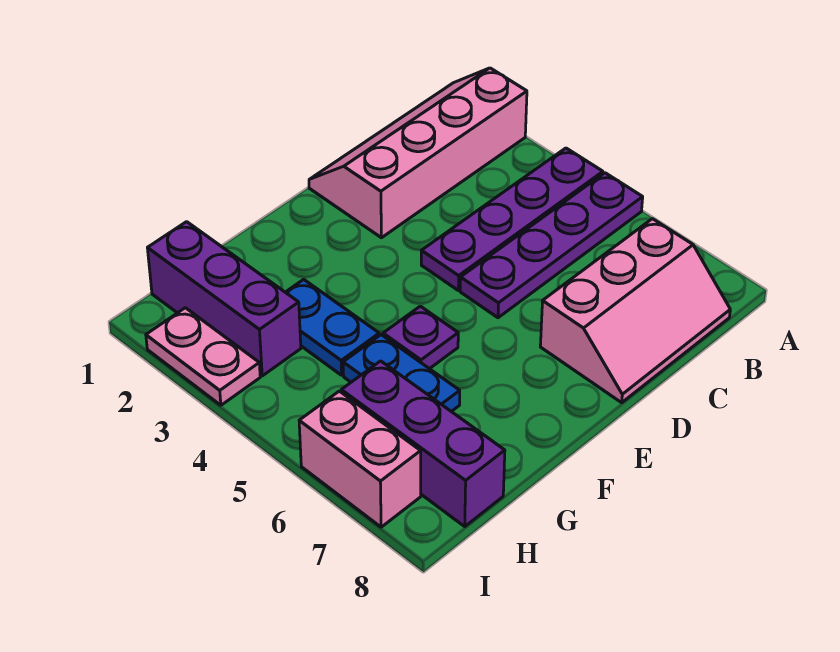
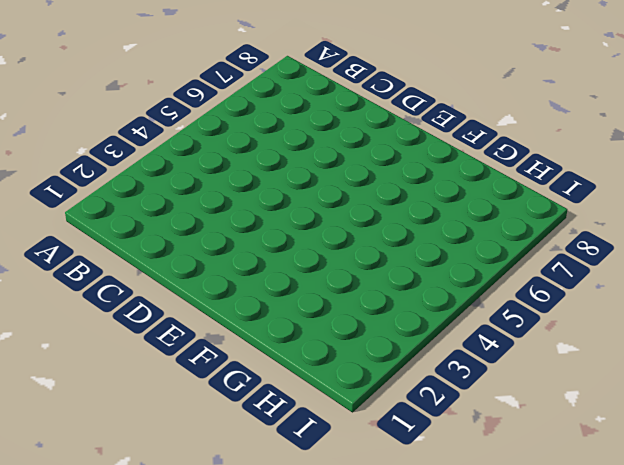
none -> pink slope A1:D2 level 1 top 2
none -> purple plate A4:D4 level 1

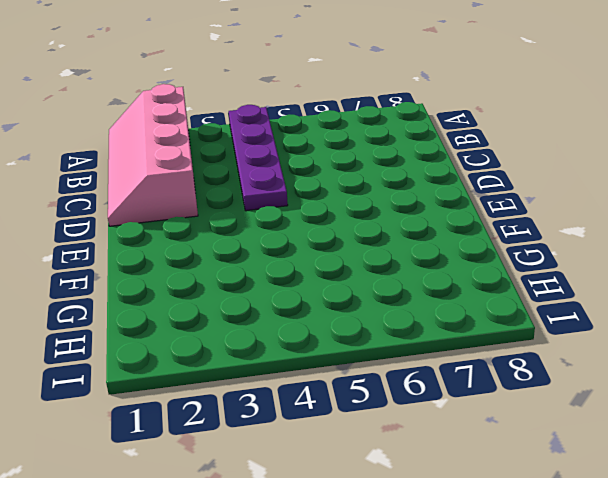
none -> purple plate A5:D5 level 1
none -> pink slope B7:D8 level 1 top 7

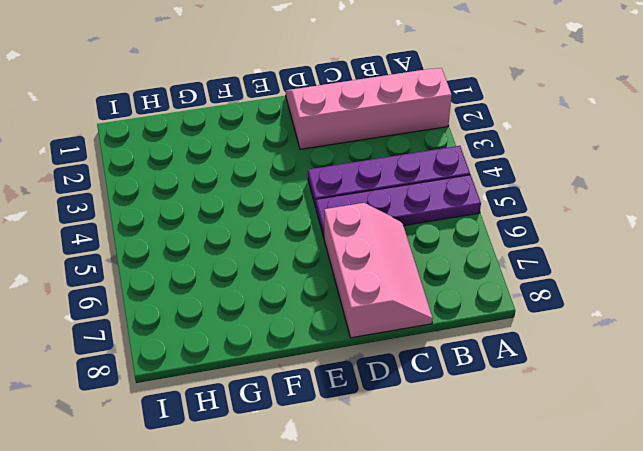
pink slope C6:D8 level 1 top D -> pink slope B7:D8 level 1 top 7
none -> purple plate F5 level 1
none -> blue plate G3:G4 level 1

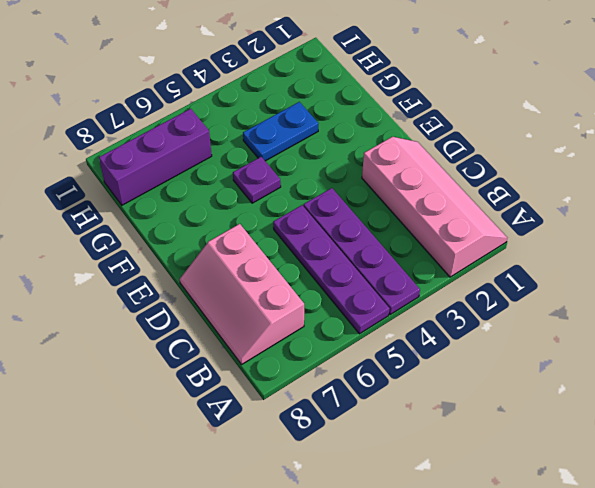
none -> blue plate G5:G6 level 1
none -> purple brick H1:H3 level 1

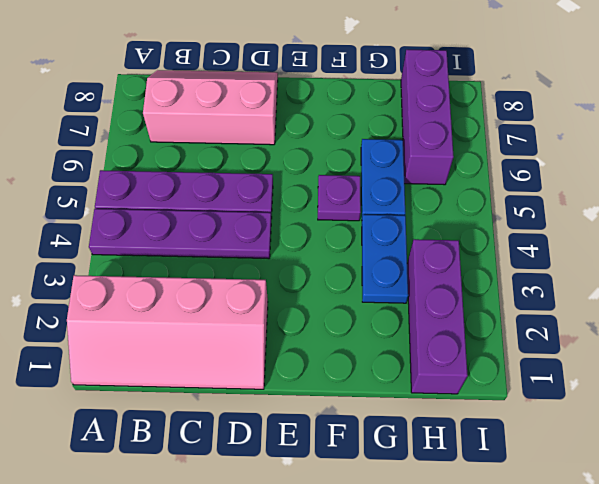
none -> pink plate I2:I3 level 1
none -> pink brick I6:I7 level 1

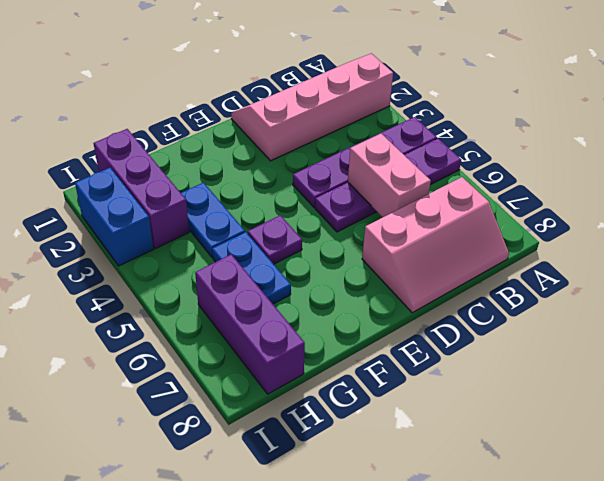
pink brick C5:C6 level 2 -> pink brick I6:I7 level 1
blue brick I2:I3 level 1 -> pink plate I2:I3 level 1

